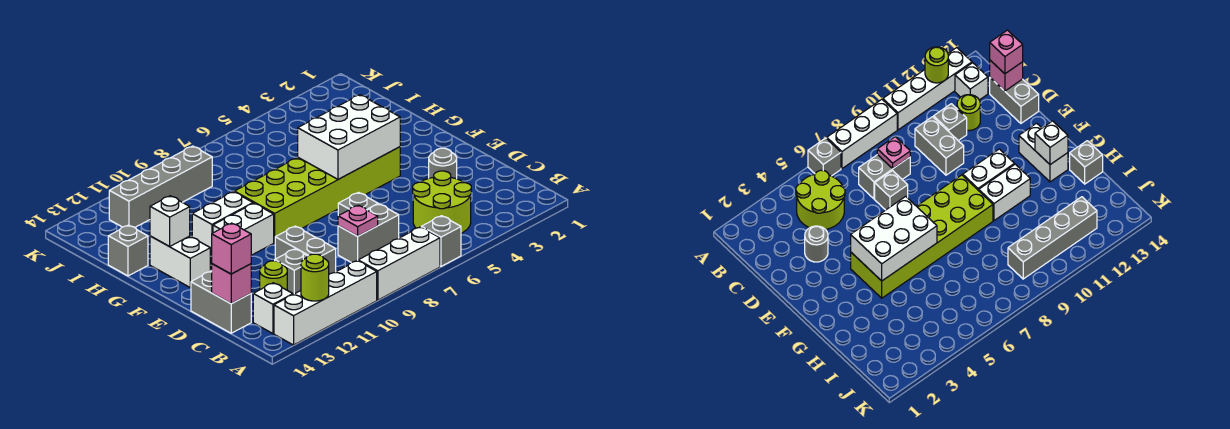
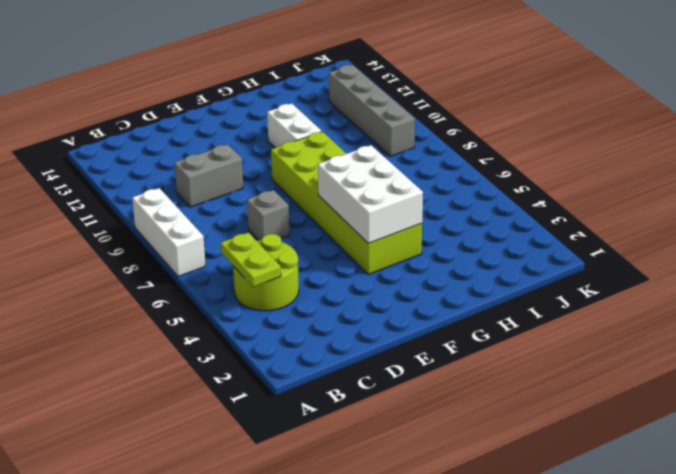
lime plate B4:B5 level 2 -> none
none -> grey brick A6 level 1
none -> white brick A10:A13 level 1
none -> white brick B13 level 1

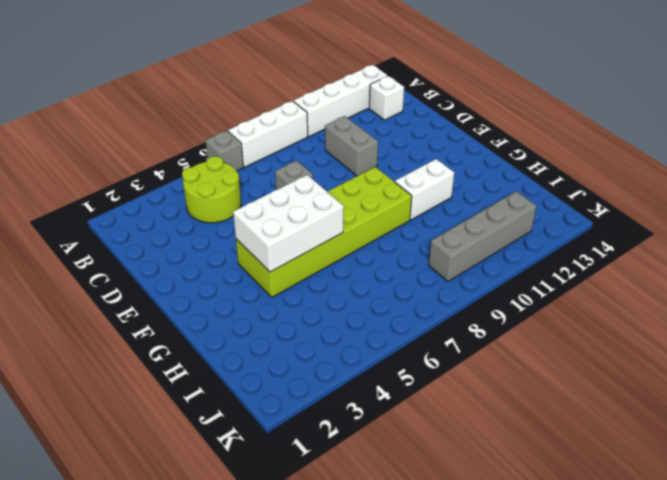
none -> grey brick C7:C8 level 1
none -> grey brick C11 level 1
none -> lime round brick C12 level 1

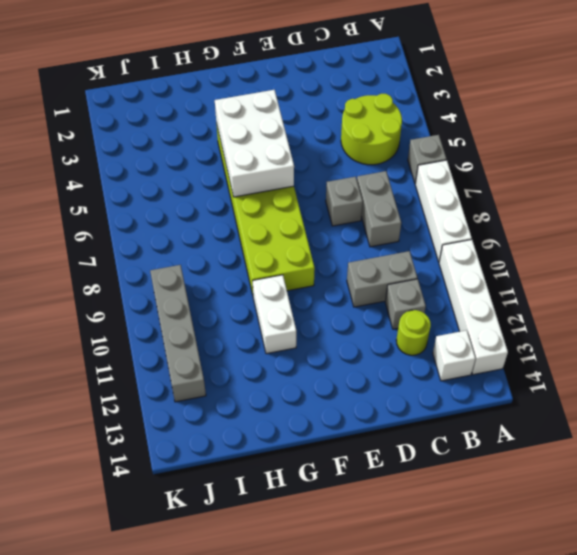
none -> grey brick C14:D14 level 1
none -> grey round brick D3 level 1
none -> white brick F10:F11 level 1

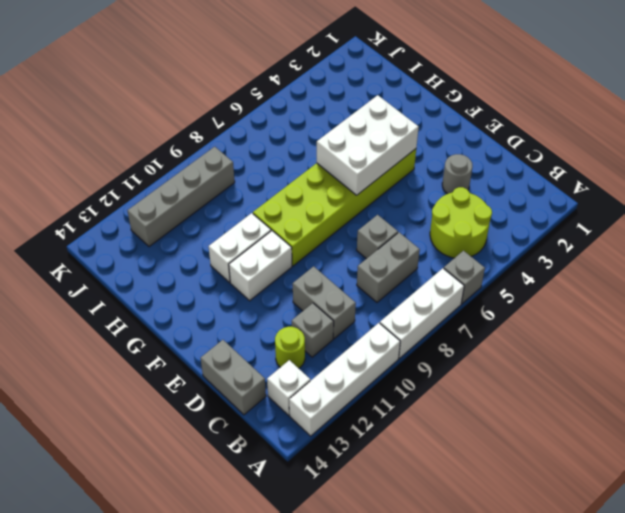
none -> white brick F13:G13 level 1
none -> grey brick H14 level 1
none -> lime round brick A12 level 2

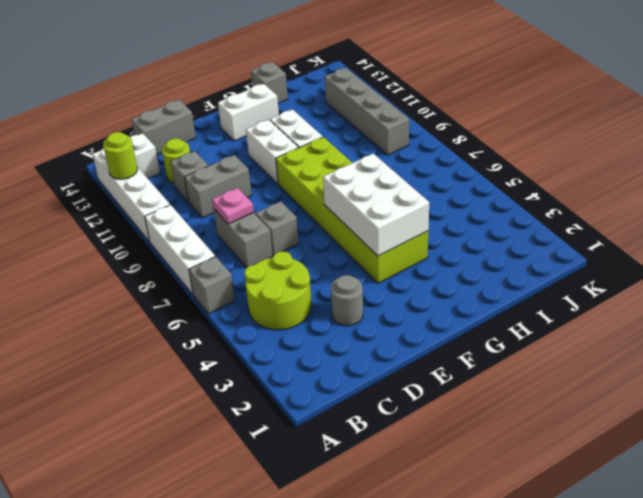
none -> pink brick C14 level 2
none -> white brick G13 level 2
none -> pink brick C14 level 3

